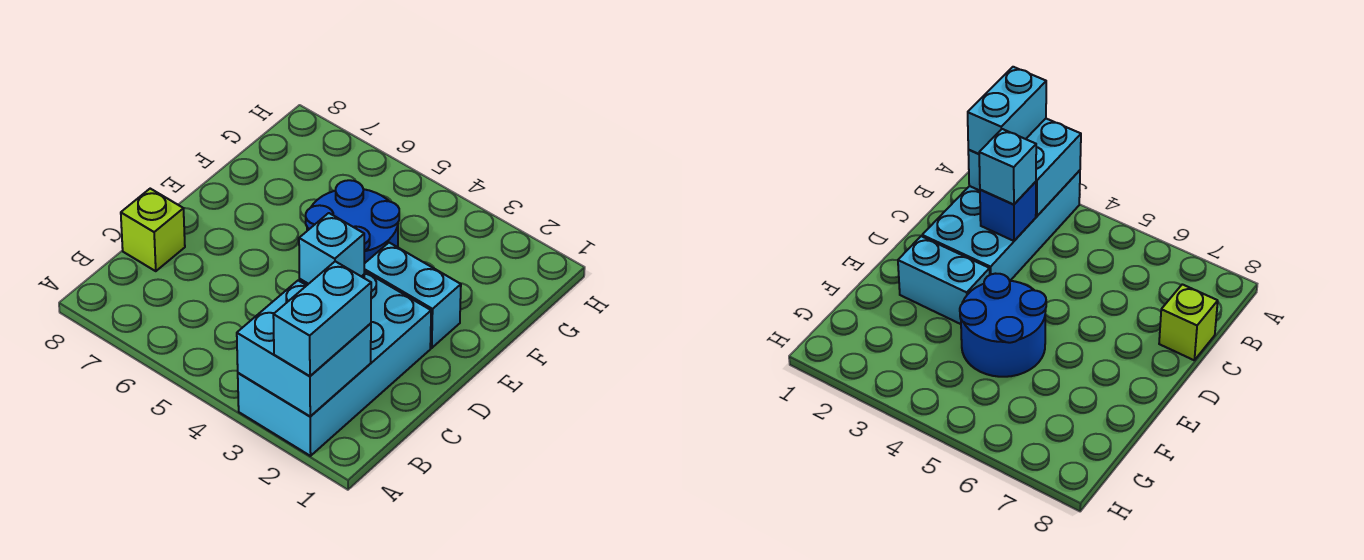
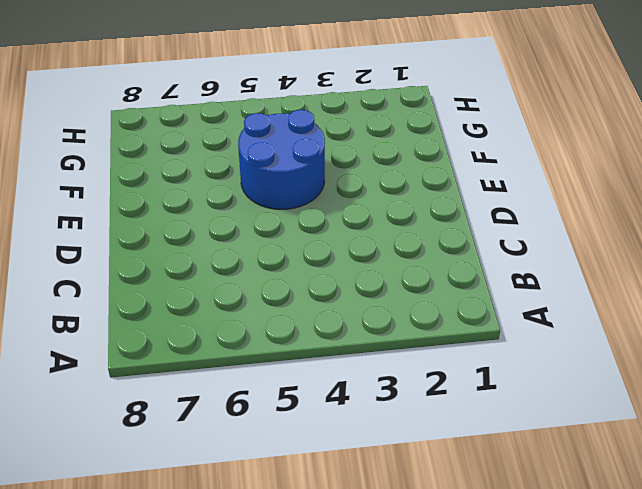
none -> cyan brick A2:D3 level 1
none -> lime brick C8 level 1

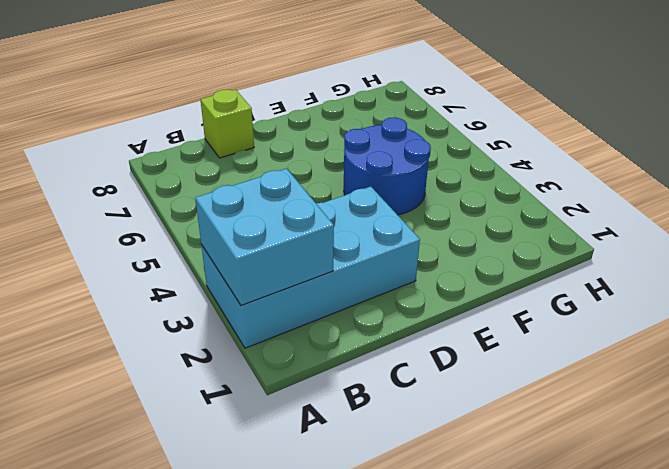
none -> cyan brick E2:E3 level 1
none -> blue brick C3 level 2

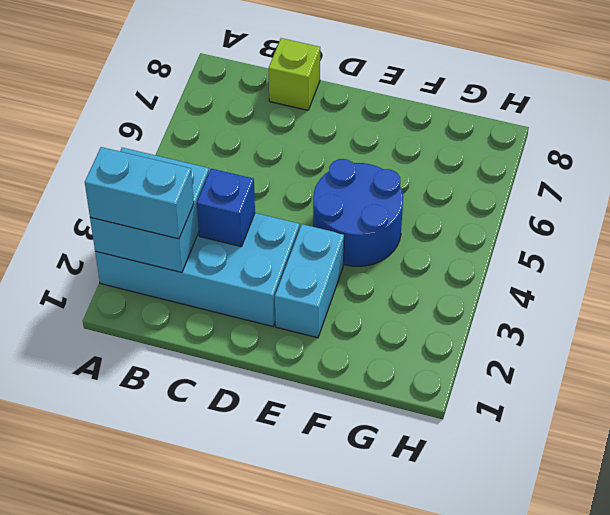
none -> cyan brick C3 level 3

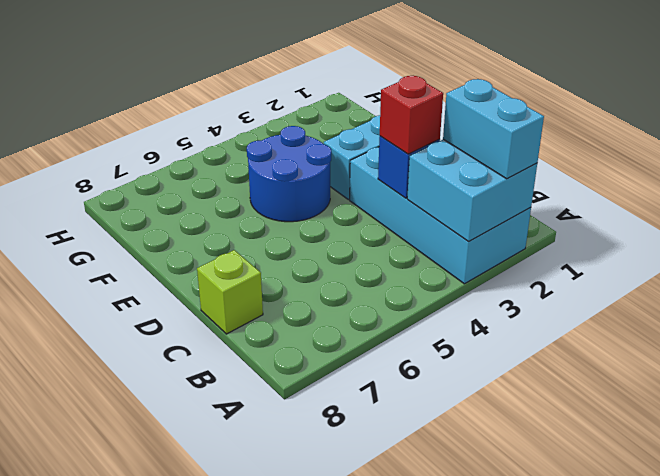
red brick C3 level 3 -> cyan brick C3 level 3

